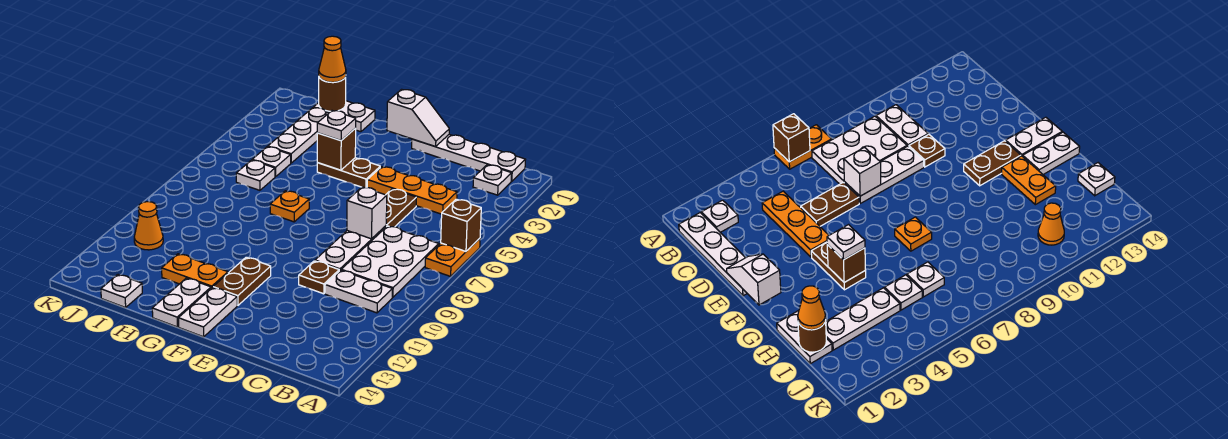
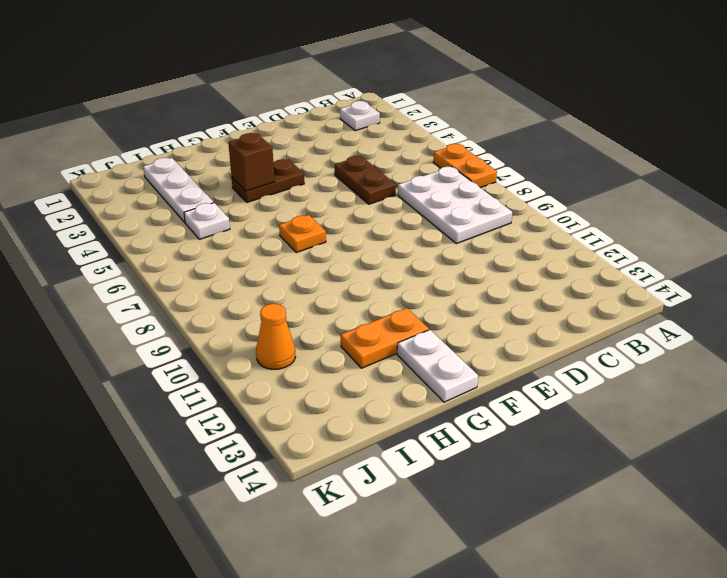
none -> white plate B1:E1 level 1
none -> white plate B10:C10 level 1
none -> orange plate C4:E4 level 1

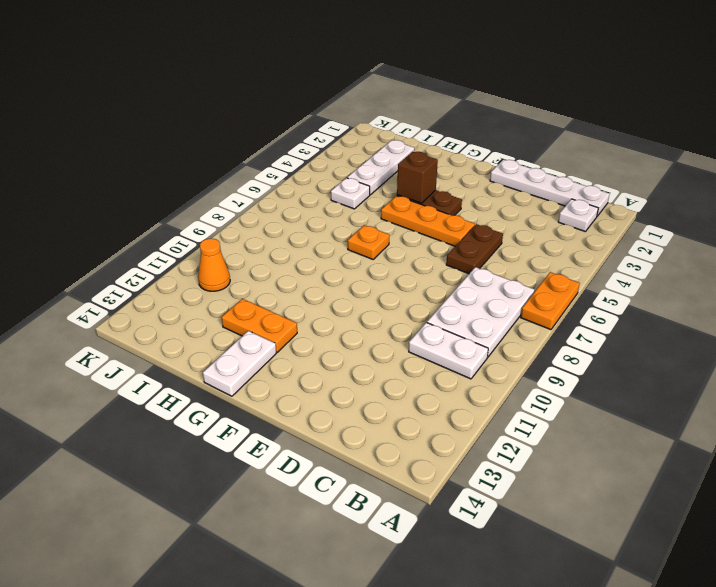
orange plate E5:G5 level 1 -> orange plate C4:E4 level 1
none -> white plate D7:D9 level 1
none -> brown plate D10 level 1
none -> brown plate F11:F12 level 1

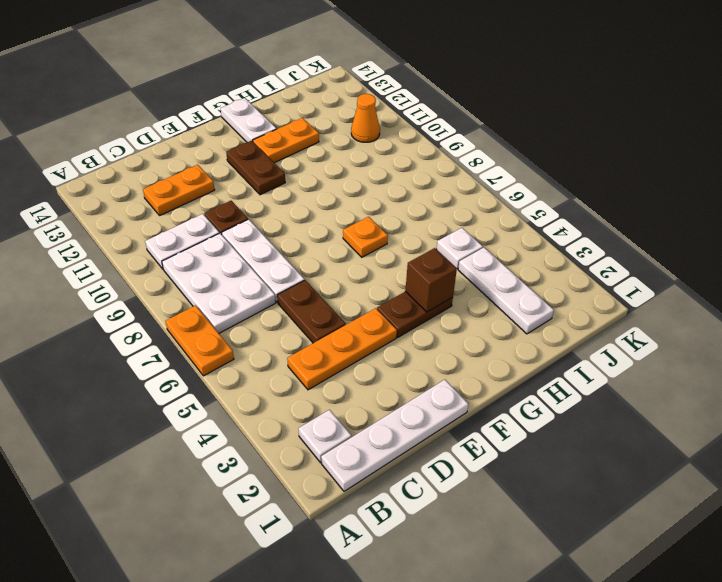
orange plate C12:D12 level 1 -> none
none -> white plate F13:F14 level 1
none -> white plate H1:I1 level 1
none -> white plate I6 level 1

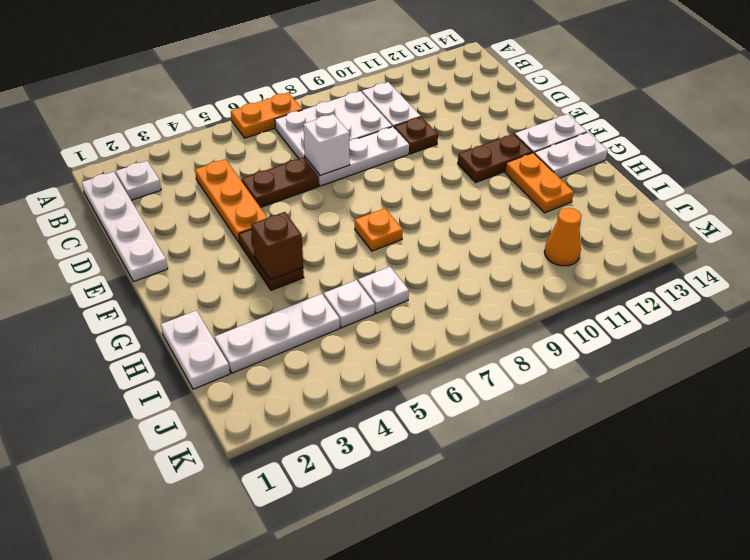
none -> white plate I14 level 1
none -> brown brick A6 level 2
none -> white slope E1:F1 level 2 top F

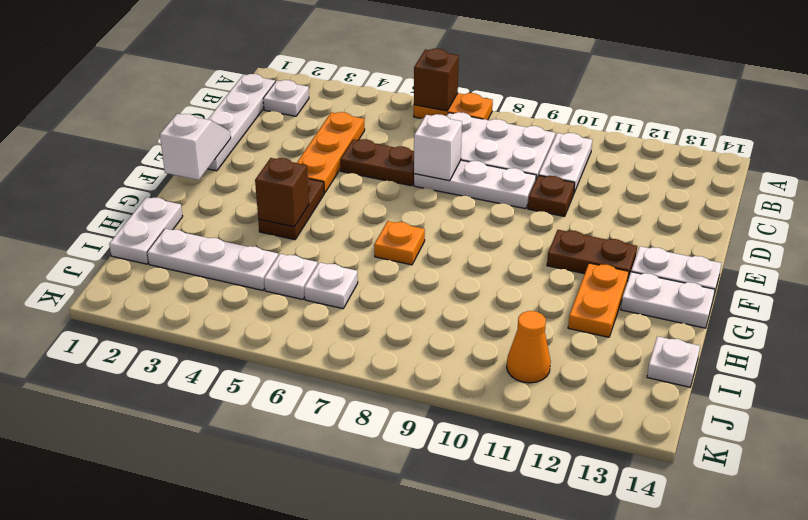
none -> brown round brick I1 level 2
none -> white plate G4 level 3
none -> orange cone I1 level 3

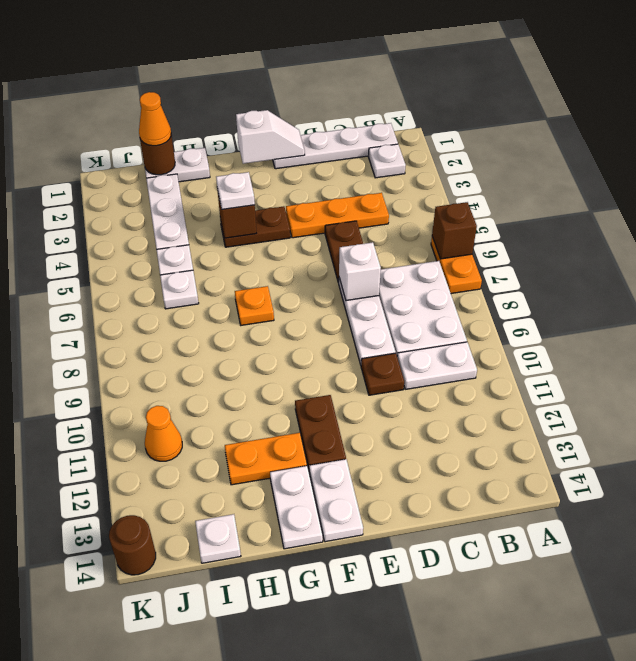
brown round brick K14 level 1 -> none

